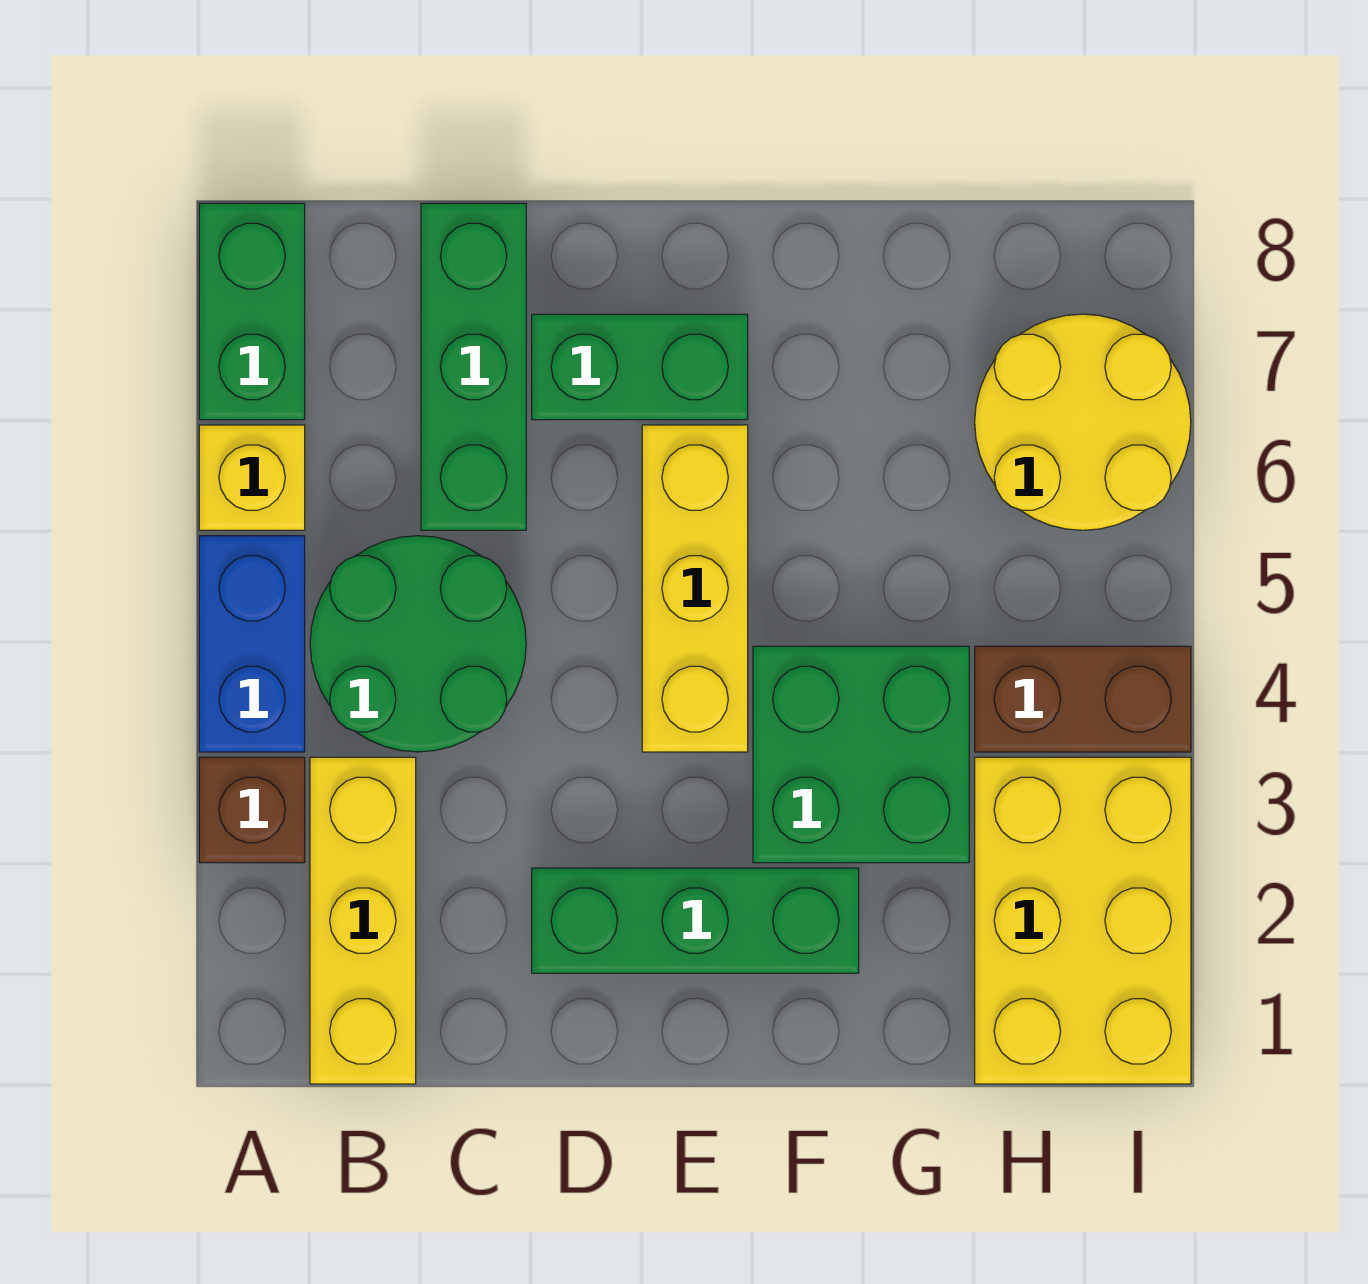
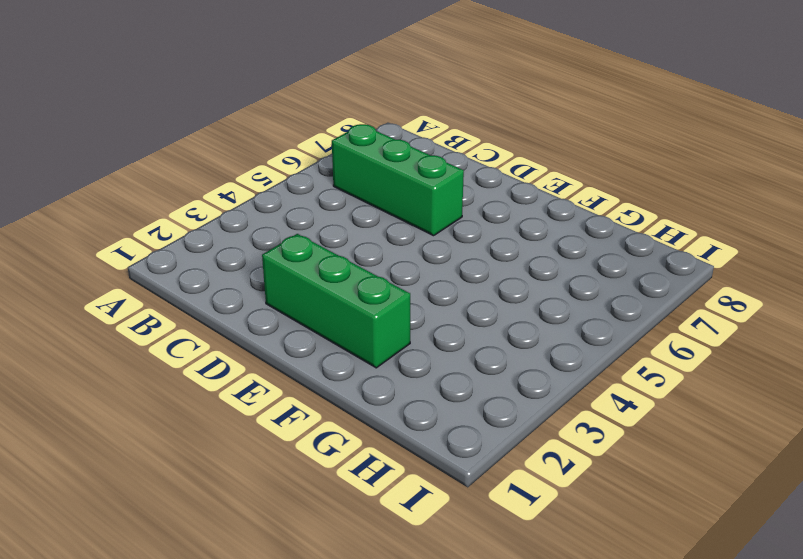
green brick B6:D6 level 1 -> green brick C6:C8 level 1
none -> brown brick A3 level 1
none -> blue brick A4:A5 level 1
none -> yellow brick A6 level 1

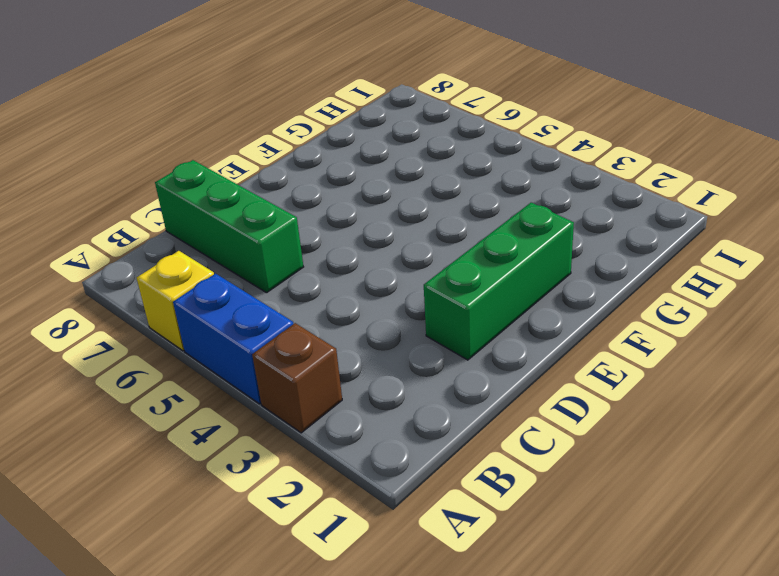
none -> green brick A7:A8 level 1
none -> yellow brick B1:B3 level 1
none -> green round brick B4:C5 level 1

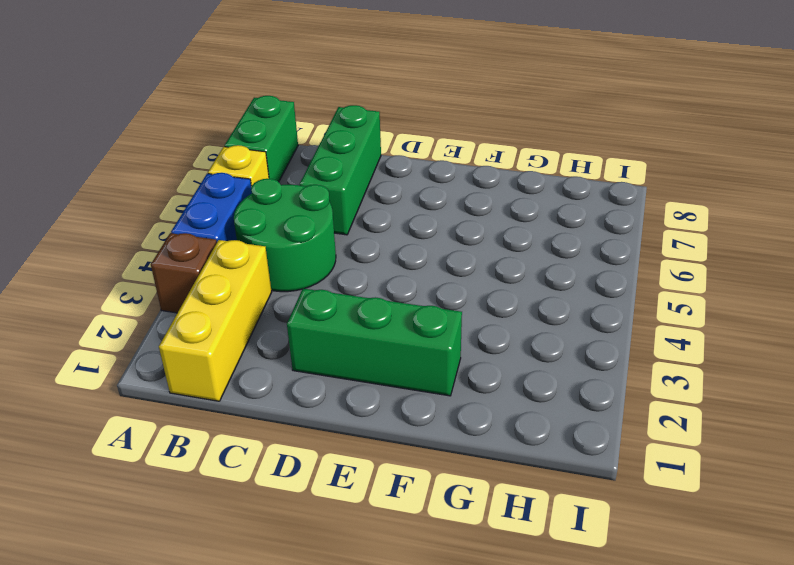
none -> green brick D7:E7 level 1
none -> yellow brick E4:E6 level 1
none -> green brick F3:G4 level 1

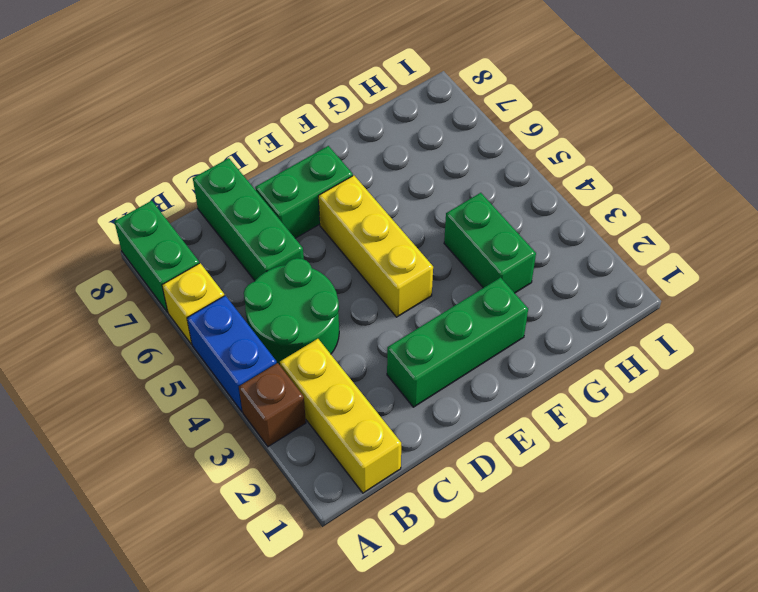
green brick G3:G4 level 1 -> green brick F3:G4 level 1
none -> yellow brick H1:I3 level 1
none -> brown brick H4:I4 level 1
none -> yellow round brick H6:I7 level 1

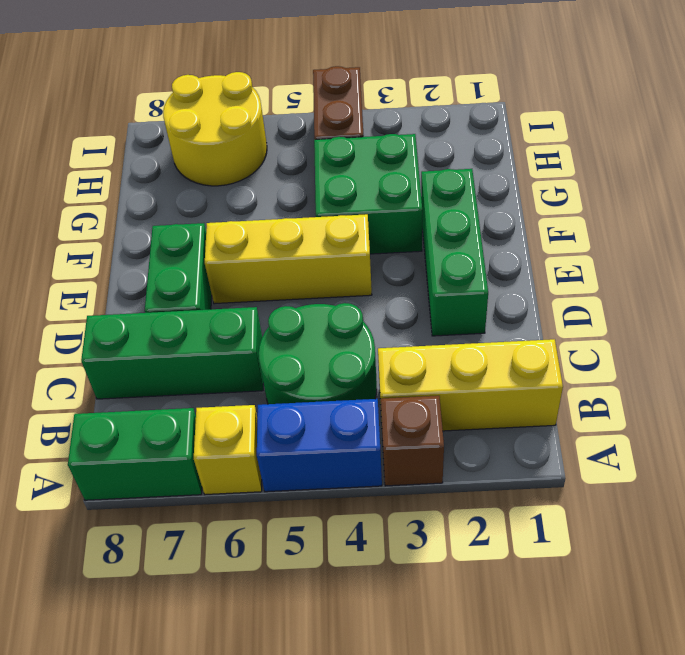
none -> yellow brick H1:I3 level 1

